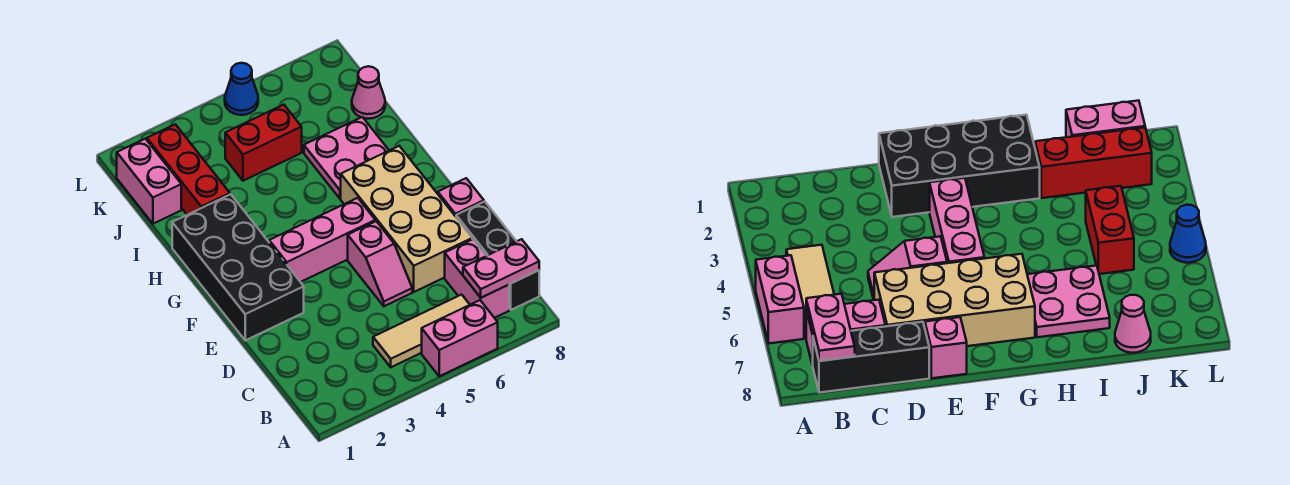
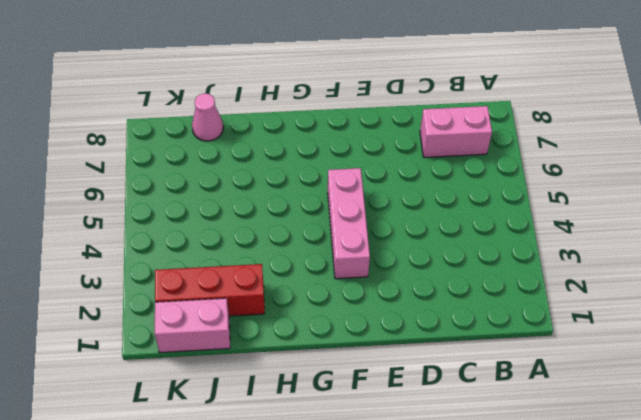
none -> pink brick A5:A6 level 1
none -> tan tile B4:B6 level 1
none -> black brick B8:D8 level 1

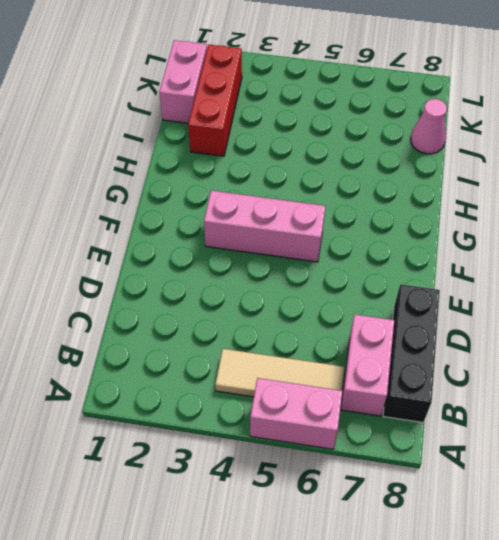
none -> pink slope D5:E5 level 1 top E
none -> tan brick D6:G7 level 1
none -> black brick E1:H2 level 1

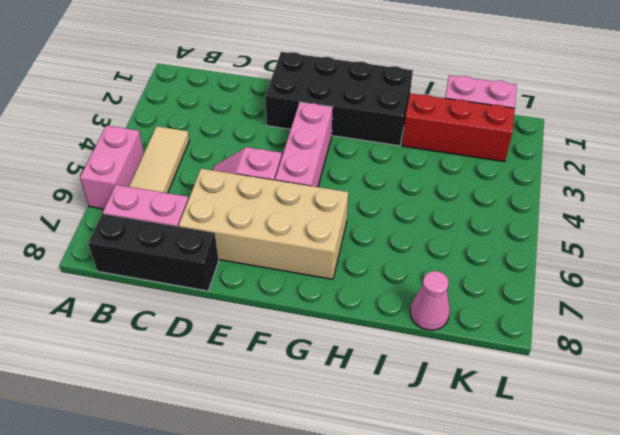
none -> pink brick E8 level 1
none -> pink plate H6:I7 level 1
none -> red brick J4:J5 level 1

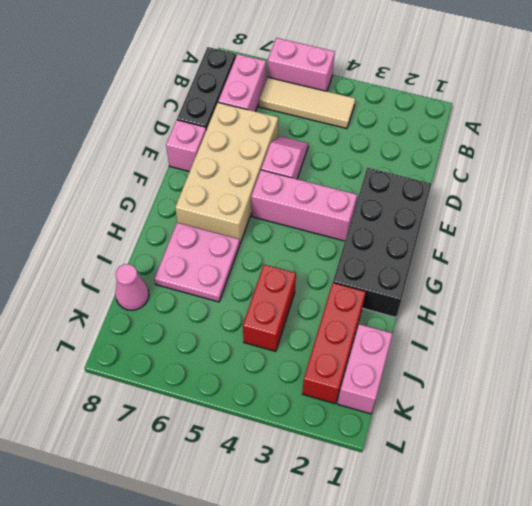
red brick I4:J4 level 1 -> red brick J4:J5 level 1
none -> blue cone L5 level 1
none -> pink plate B7:B8 level 2

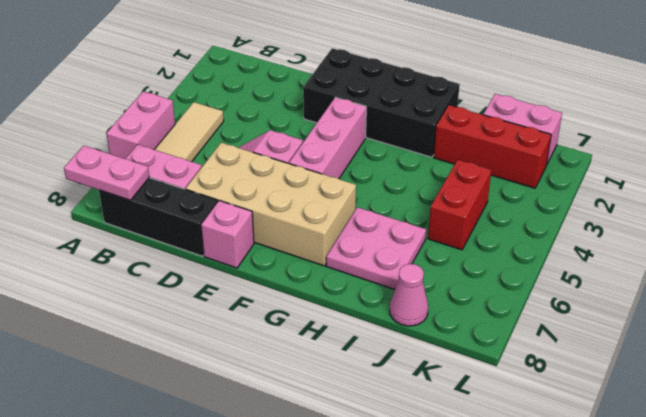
pink plate A8:B8 level 2 -> pink plate B7:B8 level 2
none -> blue cone L5 level 1

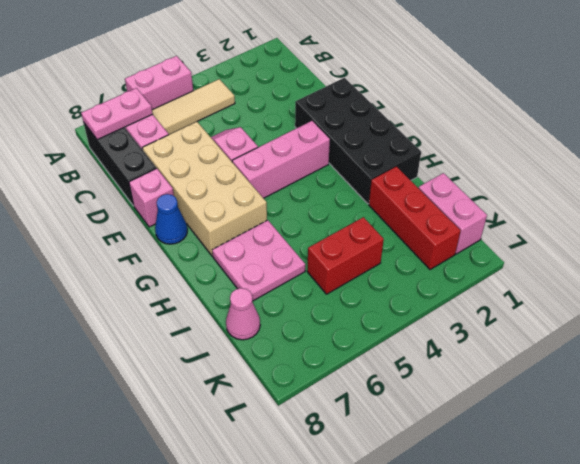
blue cone F8 level 1 -> blue cone L5 level 1

